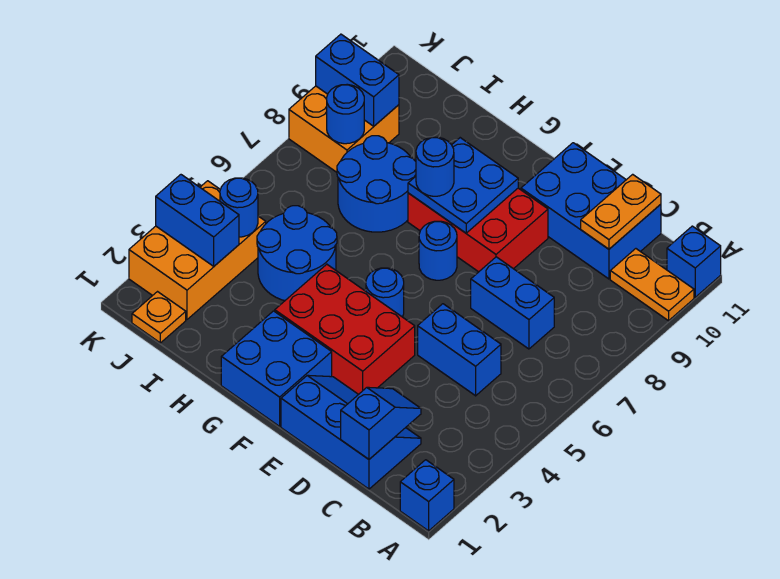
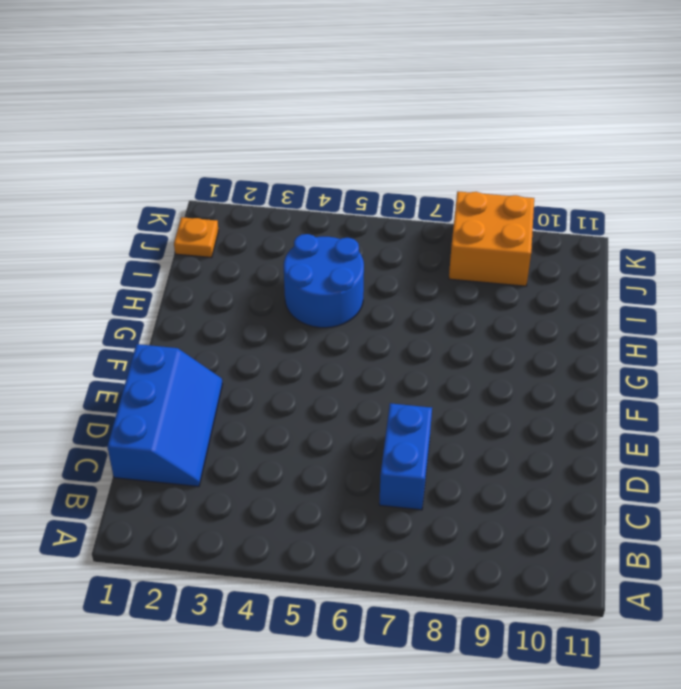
none -> blue brick A1 level 1
none -> orange plate A10:B10 level 1
none -> blue brick A11 level 1

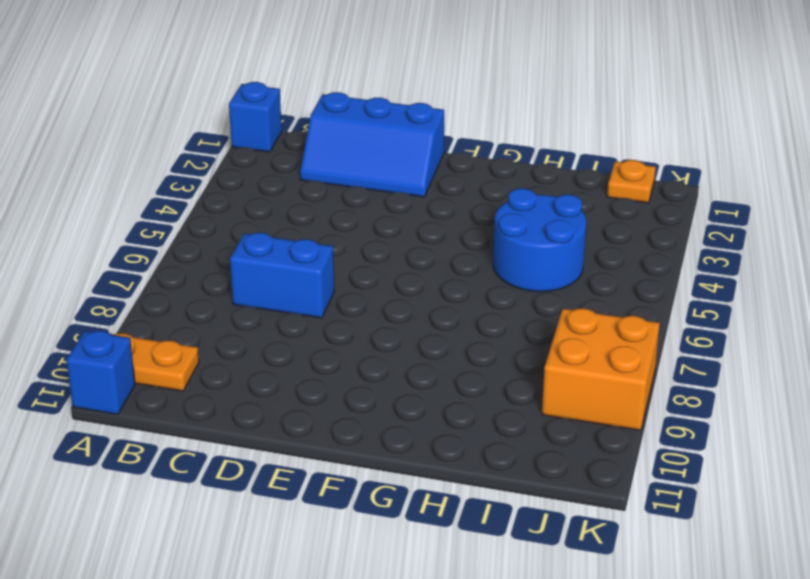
none -> blue brick C5:D5 level 1
none -> blue brick C10:E11 level 1
none -> red brick E3:G4 level 1

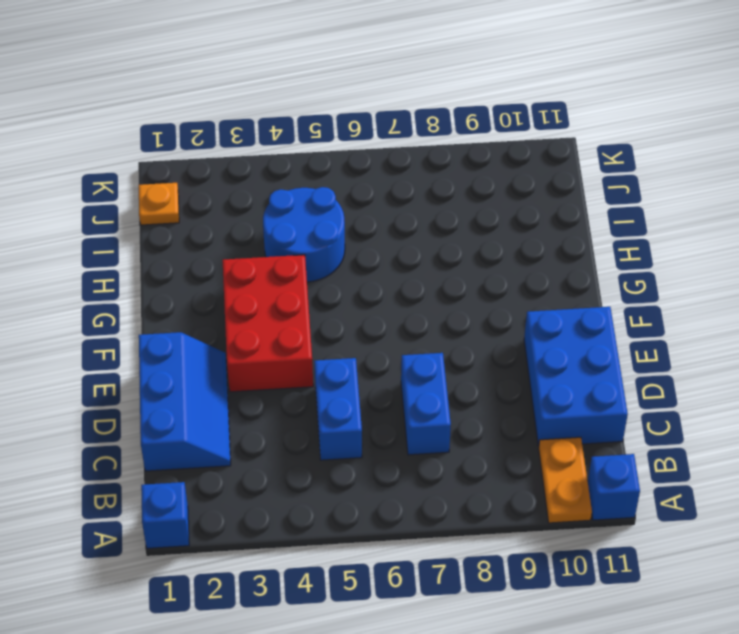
none -> red brick E8:G9 level 1
none -> blue brick F1:G2 level 1
none -> blue round brick F5 level 1

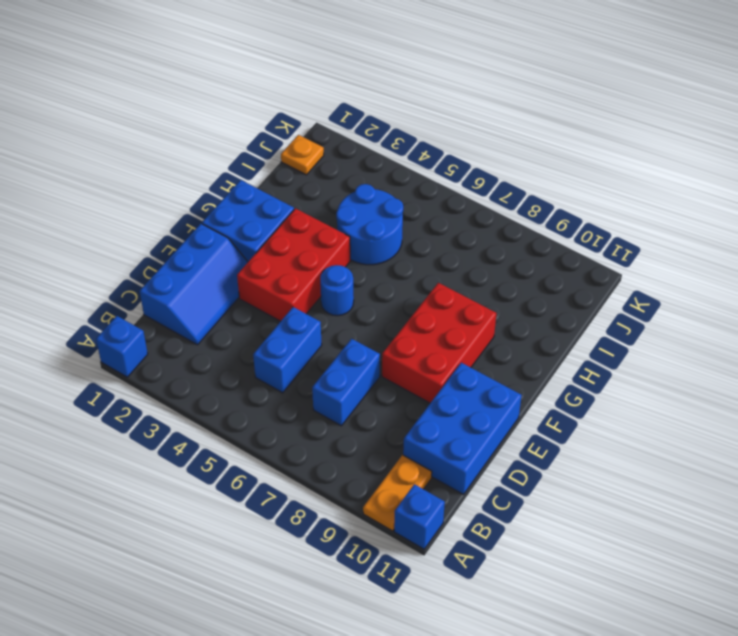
none -> blue round brick F7 level 1
none -> blue round brick H7:I8 level 1
none -> orange brick J2:K4 level 1

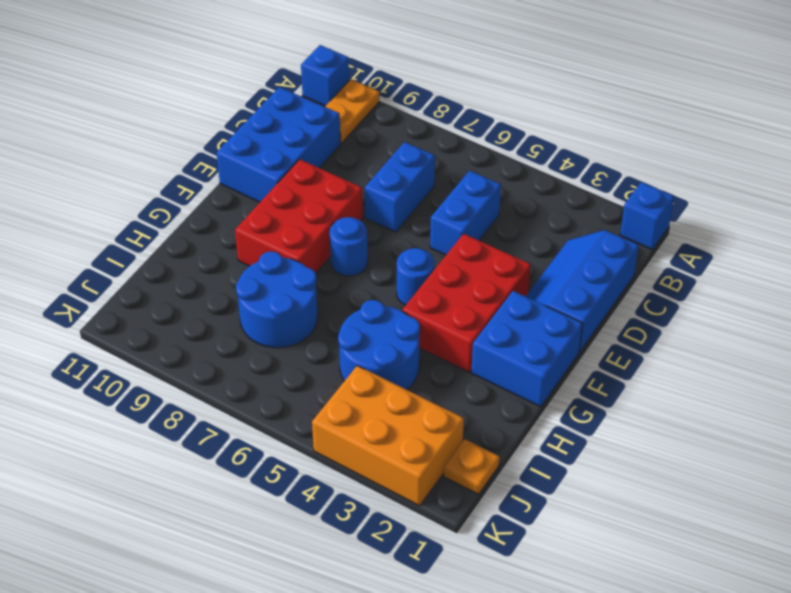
none -> orange brick J8:K9 level 1
none -> blue slope C1:C2 level 2 top 1
none -> orange plate C10:C11 level 2

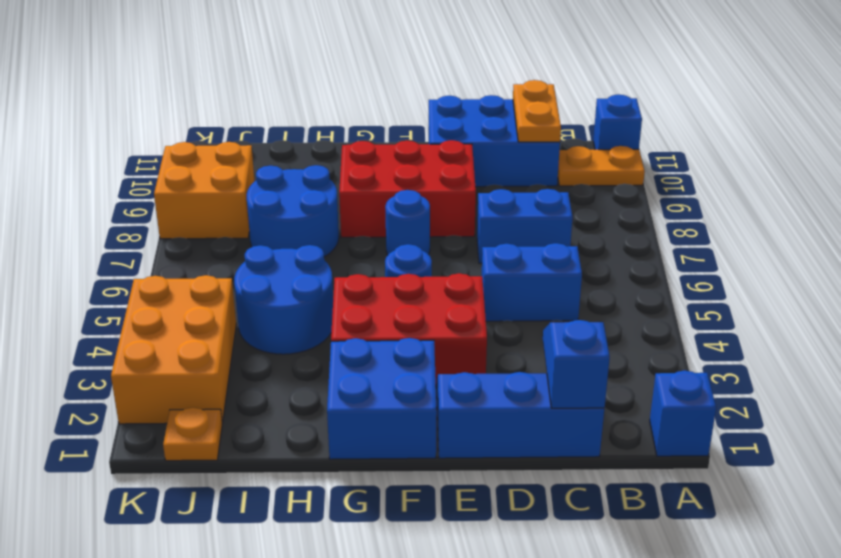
none -> blue plate F8:G9 level 2
none -> blue brick J3:K3 level 2
none -> blue round brick J4 level 2

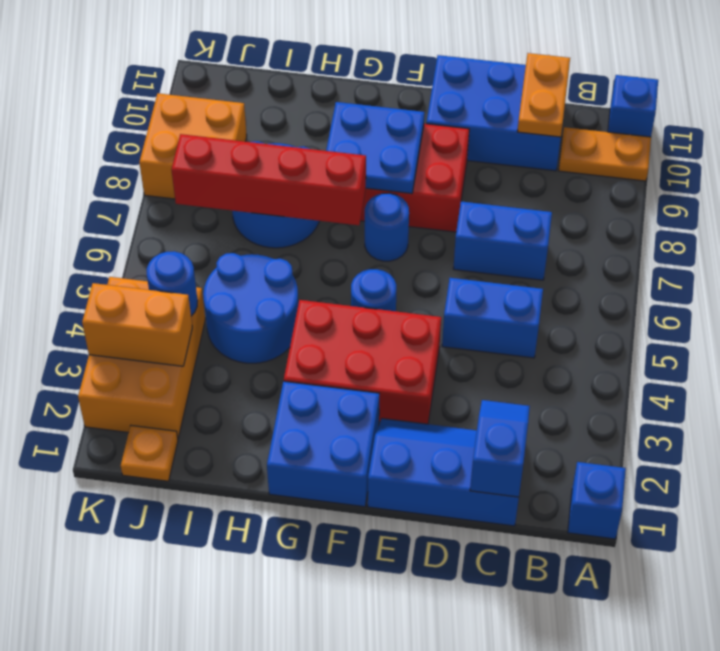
red brick G7:J7 level 2 -> none
orange brick J3:K3 level 2 -> blue brick J3:K3 level 2
none -> blue round brick J8 level 2
none -> blue brick J9:K9 level 2
none -> blue round brick G8 level 3

